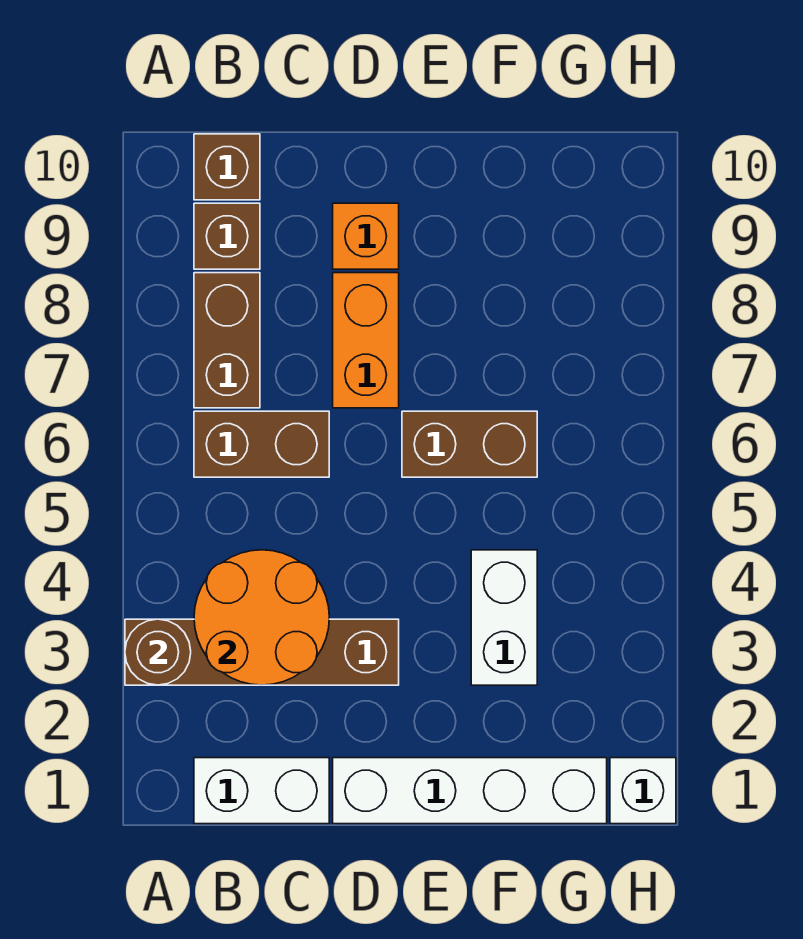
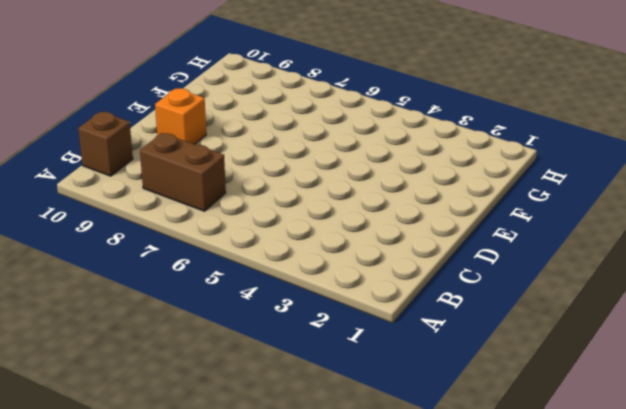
none -> brown brick A3:D3 level 1
none -> white brick B1:C1 level 1
none -> brown brick B6:C6 level 1

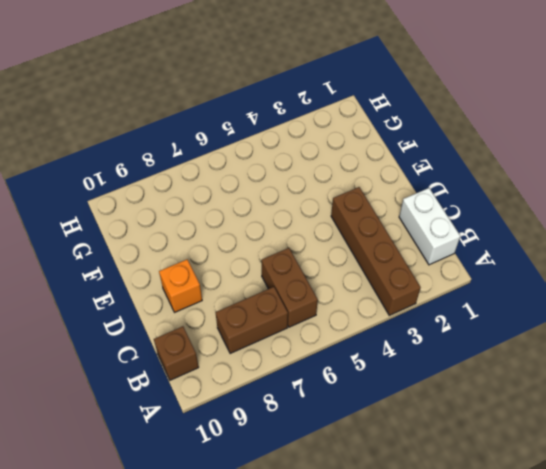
none -> brown brick B9 level 1
none -> white brick D1:G1 level 1
none -> orange brick D7:D8 level 1

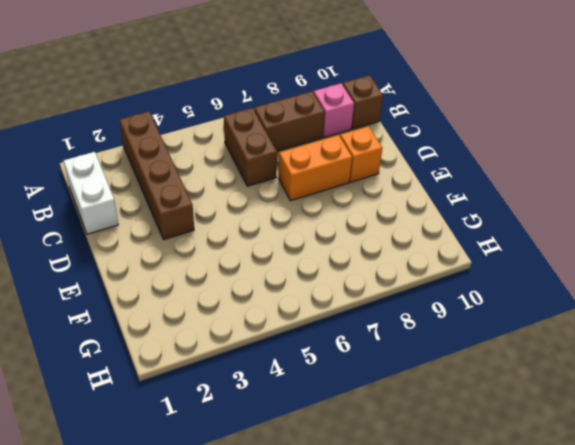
pink brick B9 level 1 -> brown brick B9 level 1
none -> white brick D1:G1 level 1
none -> brown brick E6:F6 level 1
none -> white brick F3:F4 level 1

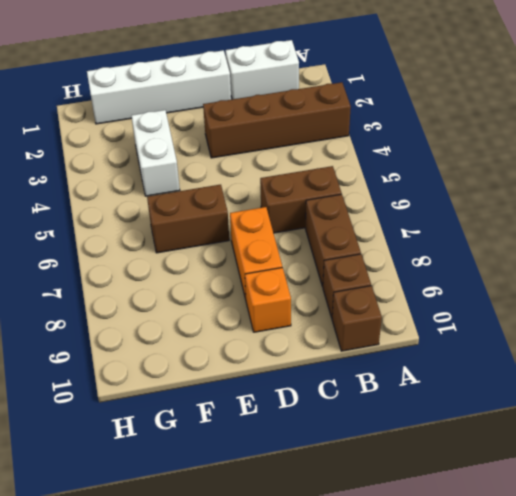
none -> white brick H1 level 1
none -> brown round brick A3 level 2
none -> orange round brick B3:C4 level 2

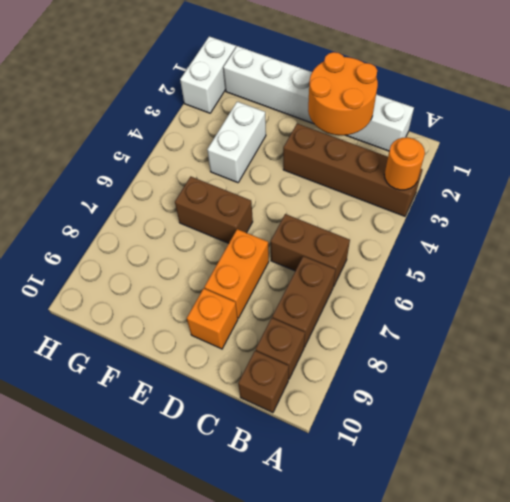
orange round brick A3 level 2 -> brown round brick A3 level 2
orange round brick C1:D2 level 2 -> orange round brick B3:C4 level 2
white brick H1:H2 level 1 -> white brick H1 level 1

